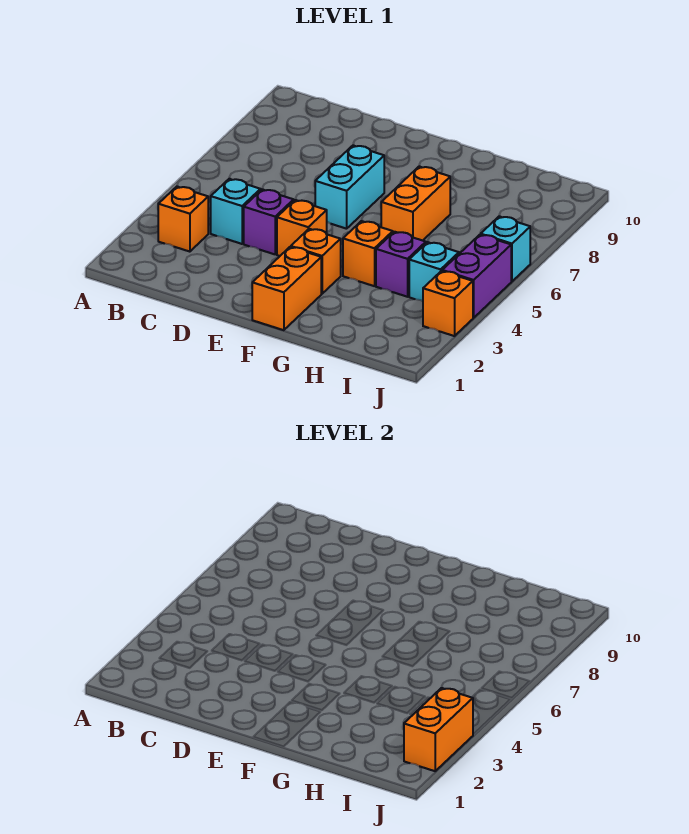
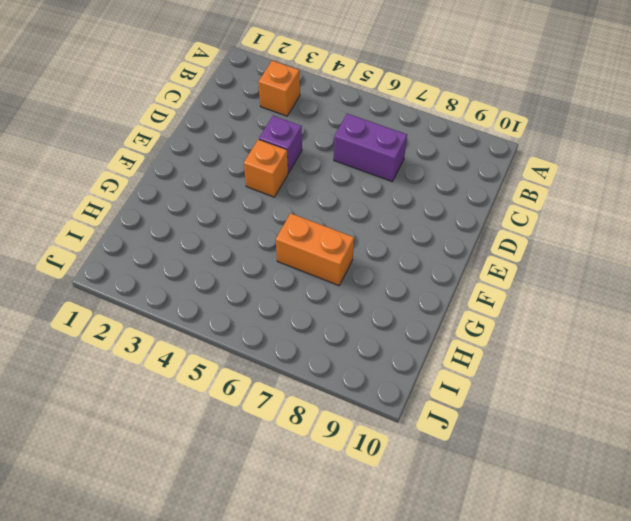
purple brick C6:C7 level 1 -> purple brick J4:J5 level 1
none -> cyan brick C4 level 1
none -> cyan brick E6:E7 level 1
none -> orange brick F1:F2 level 1

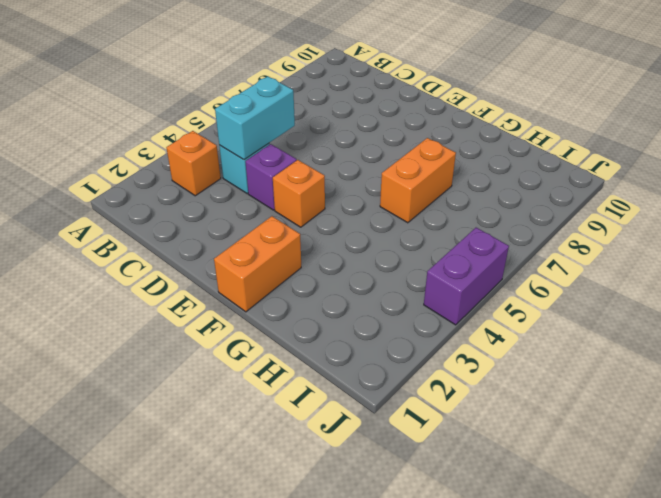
cyan brick C4:C5 level 2 -> cyan brick E6:E7 level 1
none -> orange brick F3 level 1
none -> orange brick G4 level 1
none -> purple brick H4 level 1

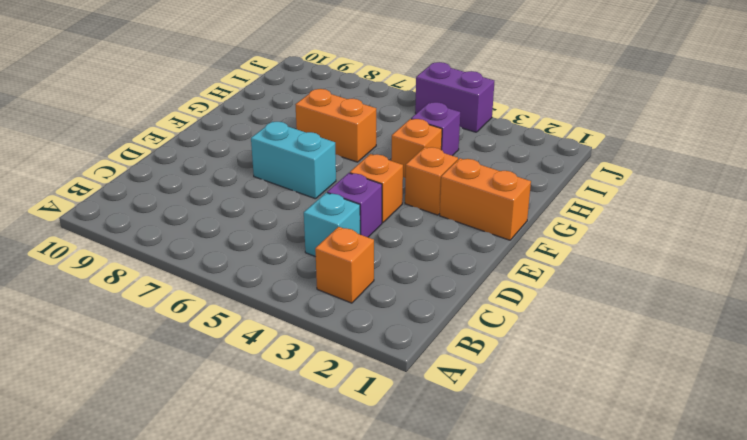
none -> cyan brick I4 level 1
none -> orange brick J3 level 1
none -> cyan brick J6 level 1

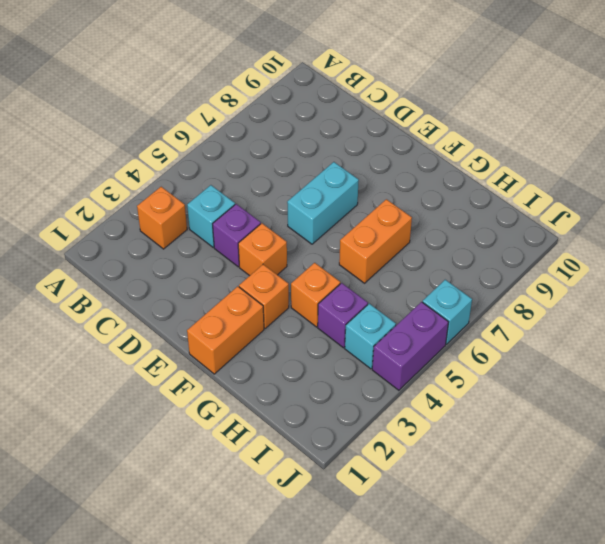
none -> orange brick J3 level 1
none -> orange brick J2:J3 level 2

